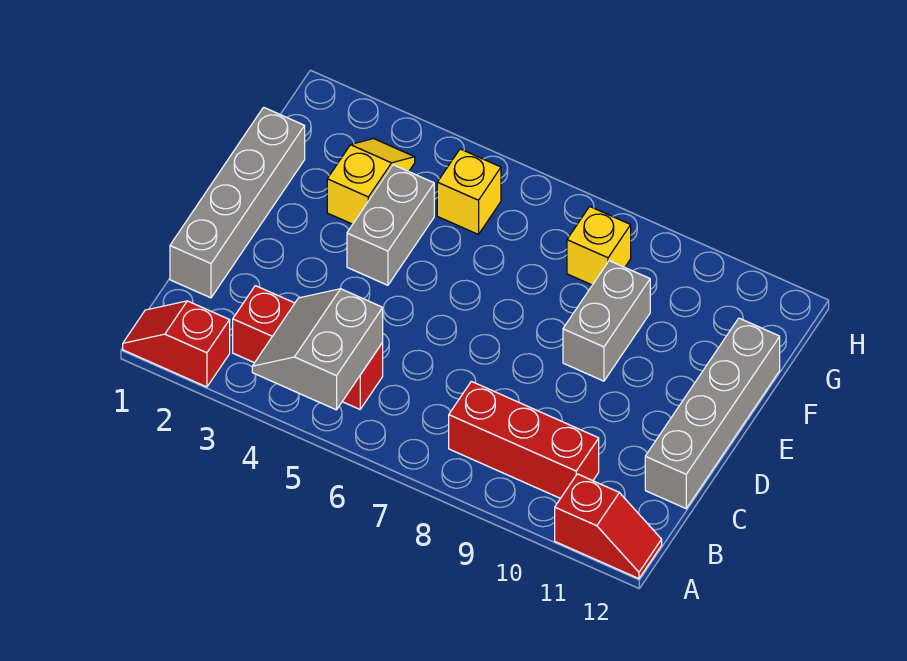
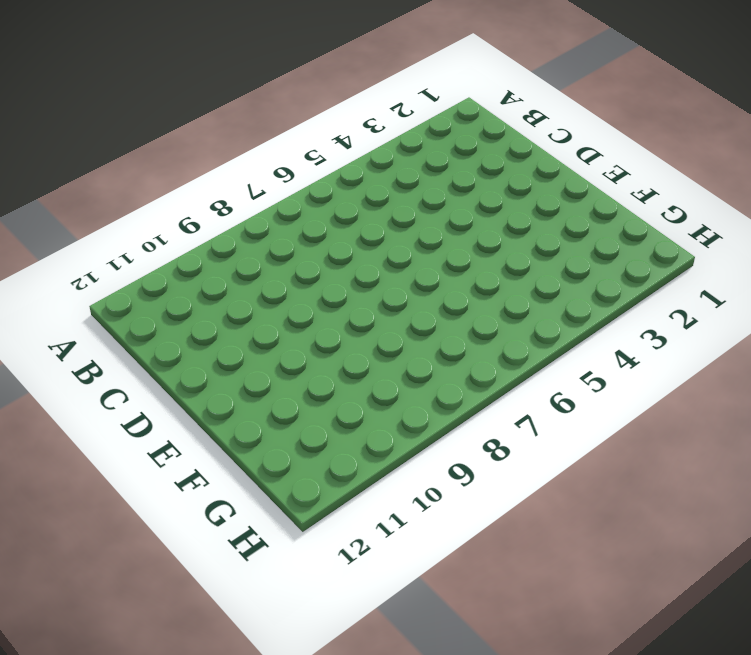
none -> red slope A1:A2 level 1 top 2
none -> red slope A11:A12 level 1 top 11
none -> red brick B3:B5 level 1

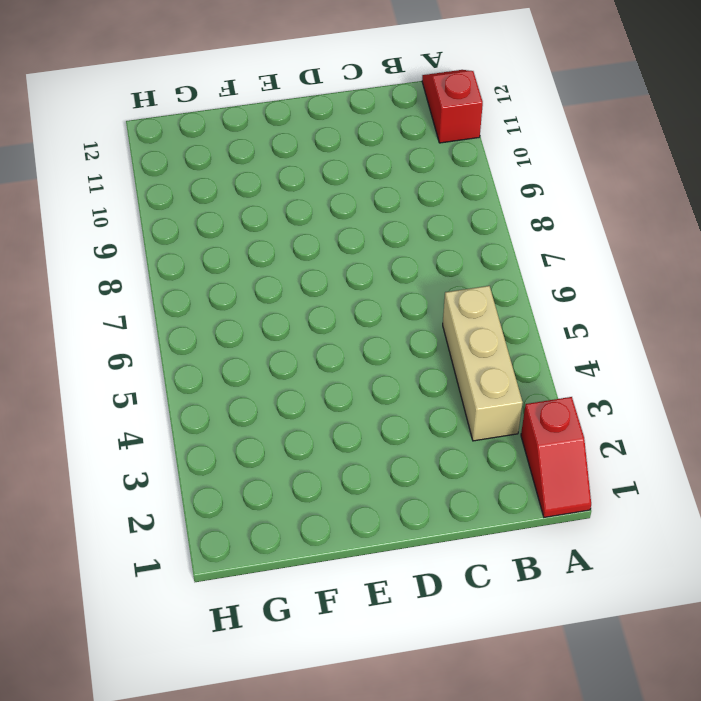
tan brick B3:B5 level 1 -> red brick B3:B5 level 1
none -> red brick B8:B10 level 1
none -> grey brick C1:F1 level 1
none -> grey brick C12:F12 level 1

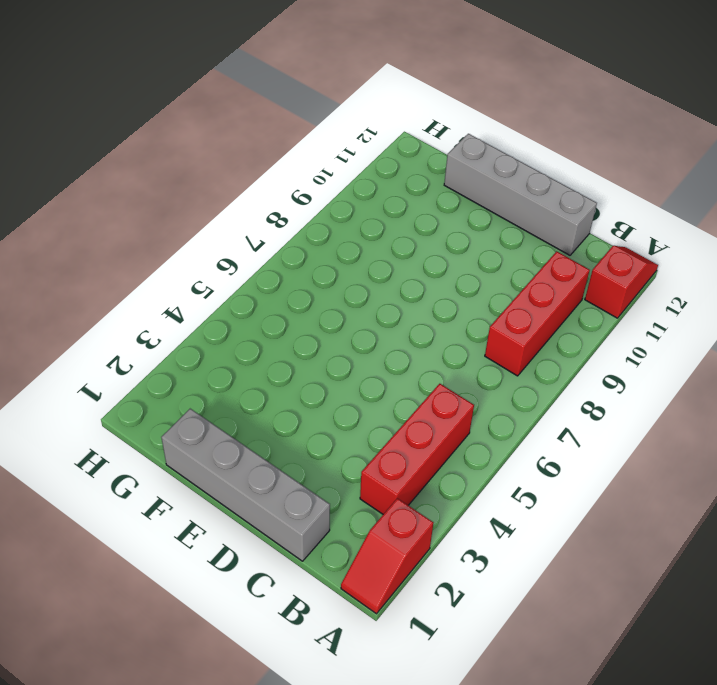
none -> grey brick E4:F4 level 1
none -> grey brick E9:F9 level 1
none -> yellow slope F3:G3 level 1 top F

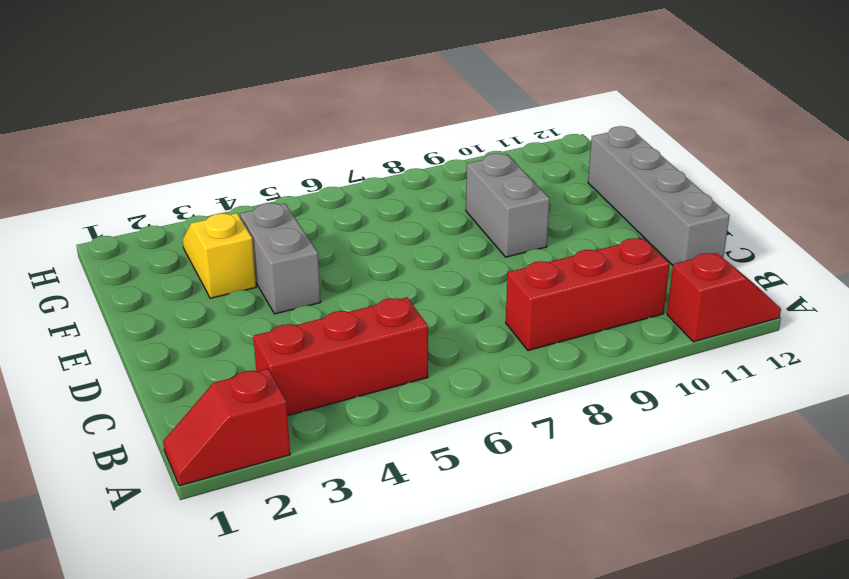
none -> grey brick C1:F1 level 1
none -> yellow brick G5 level 1
none -> yellow brick G8 level 1

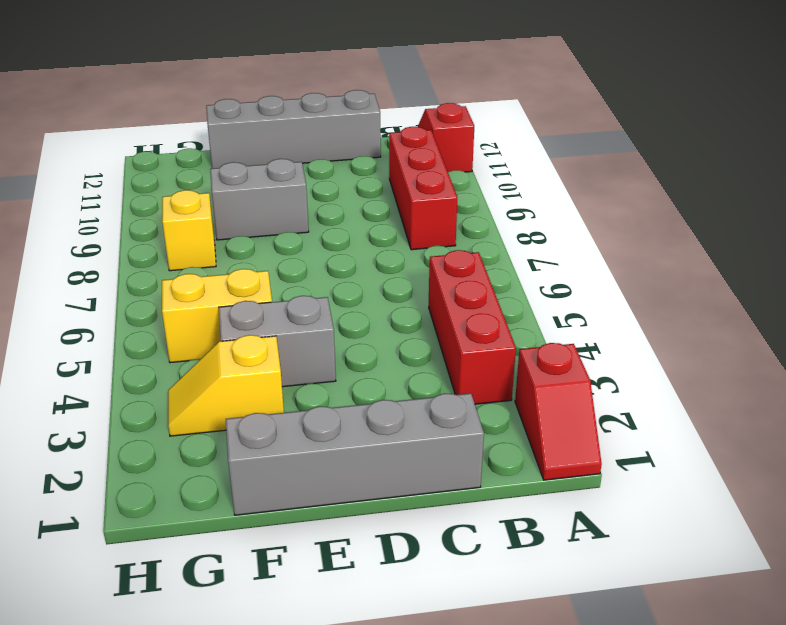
yellow brick F5:G5 level 1 -> yellow brick G5 level 1
none -> grey slope A4:B5 level 2 top 5

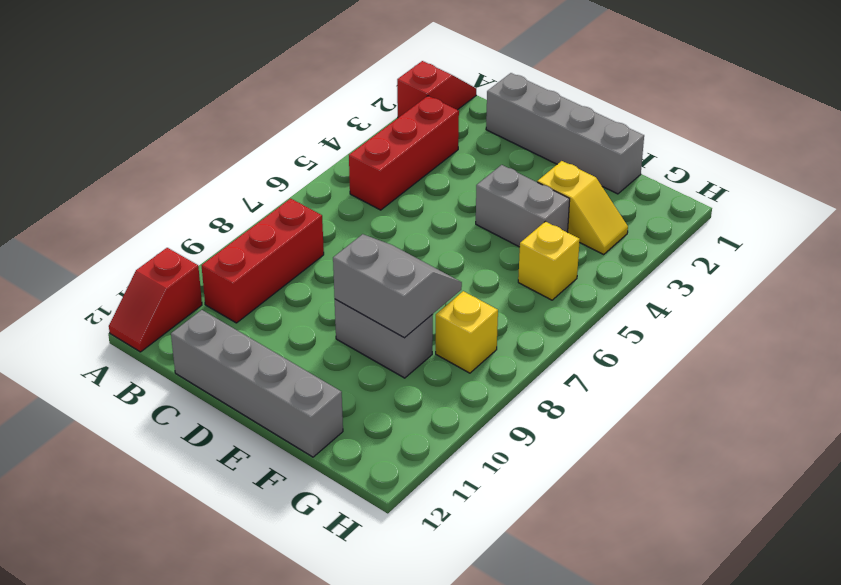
grey slope E8:F9 level 2 top 9 -> grey slope A4:B5 level 2 top 5

